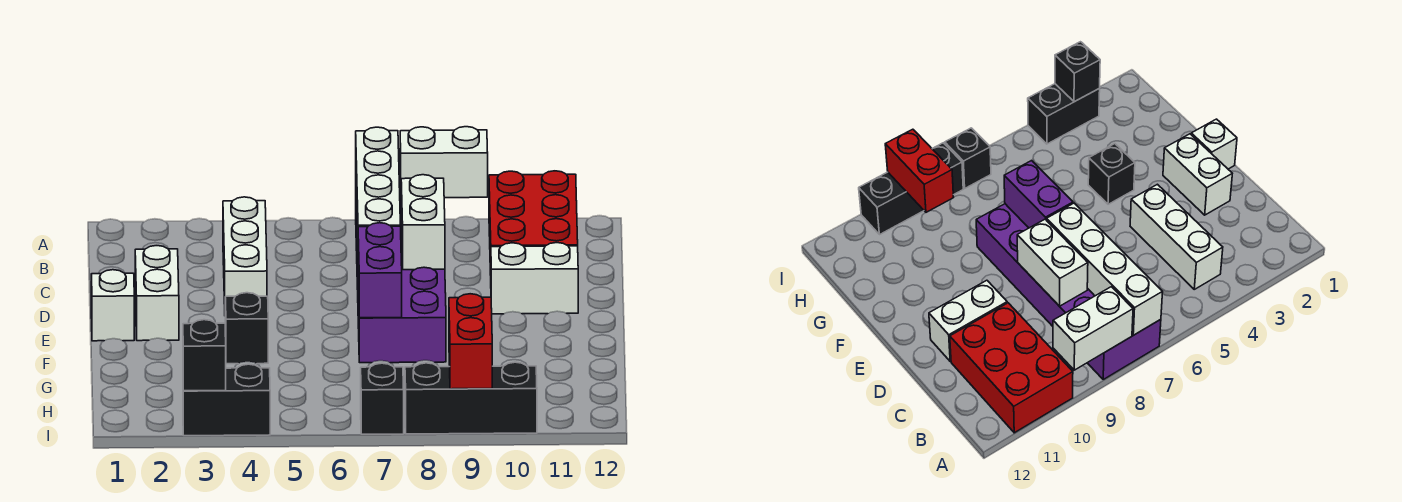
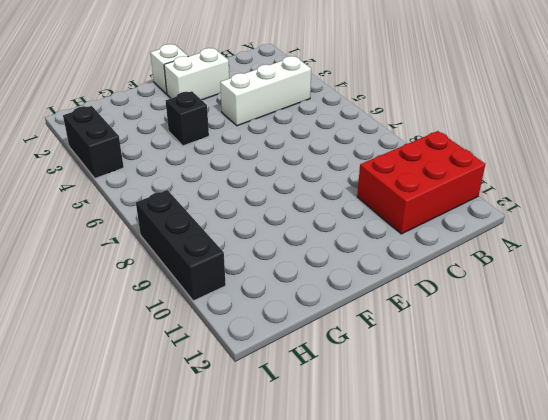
none -> purple brick A7:F8 level 1
none -> white brick D10:D11 level 1
none -> black brick I7 level 1

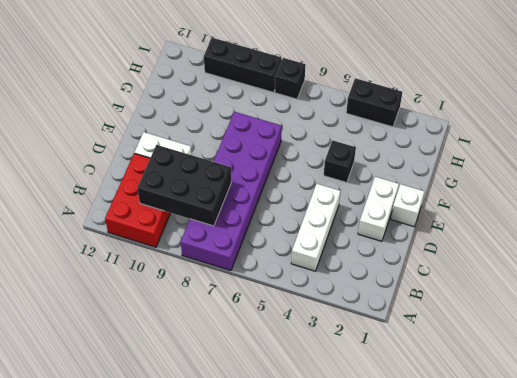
black brick B8:C10 level 2 -> white brick C8:D8 level 2
none -> white brick A7:D7 level 2
none -> white brick A8:A9 level 2
none -> purple brick E7:F7 level 2

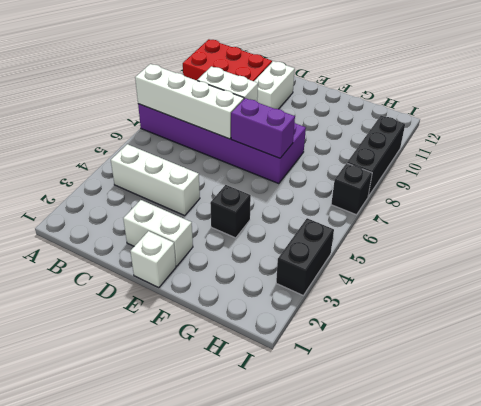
none -> white brick A8:A9 level 2
none -> red brick H9:I9 level 2
none -> black brick I3 level 2

